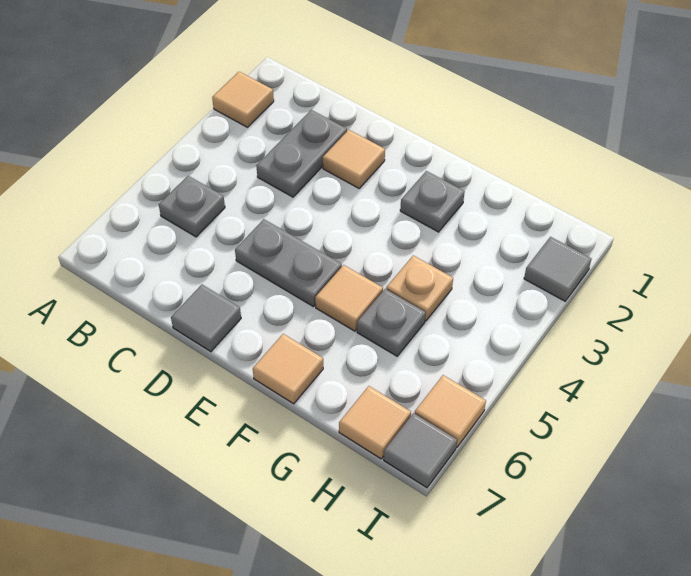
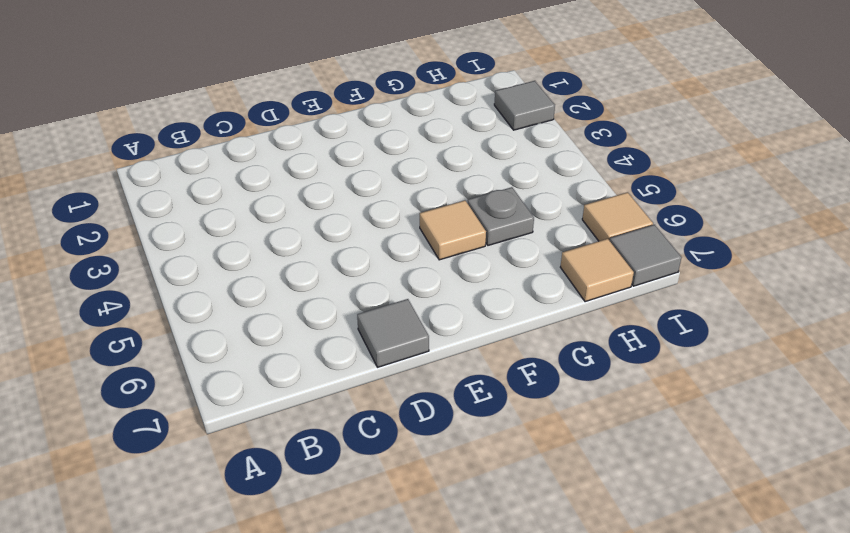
none -> tan tile A2 level 1
none -> grey plate B5 level 1
none -> grey plate C2:C3 level 1

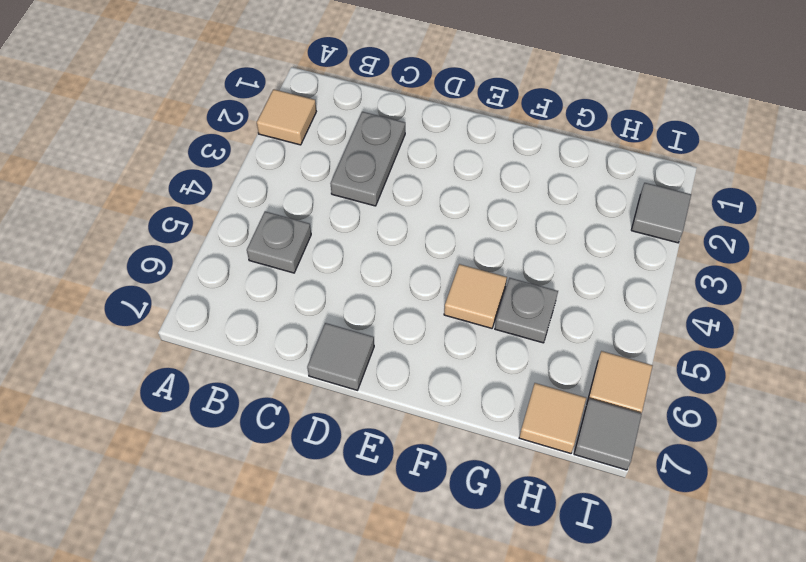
none -> tan tile D2 level 1
none -> grey plate D5:E5 level 1
none -> grey plate F2 level 1

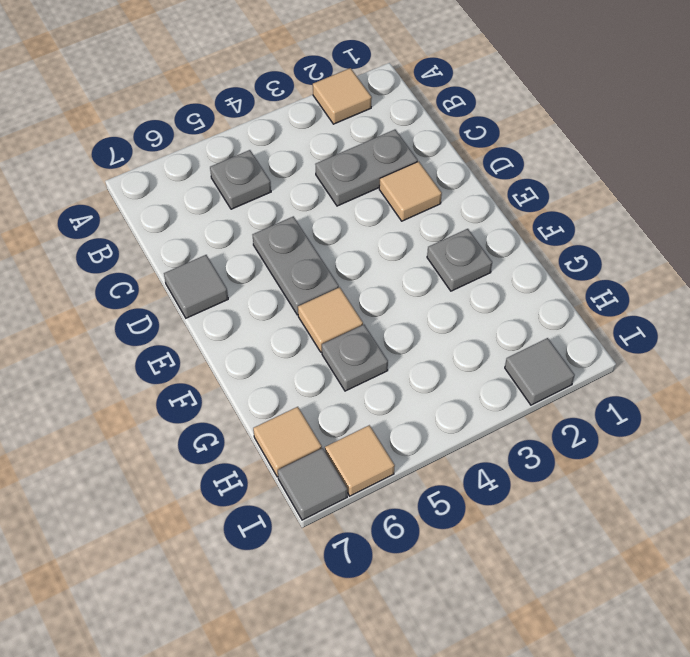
none -> tan tile F7 level 1
none -> tan plate G4 level 1

